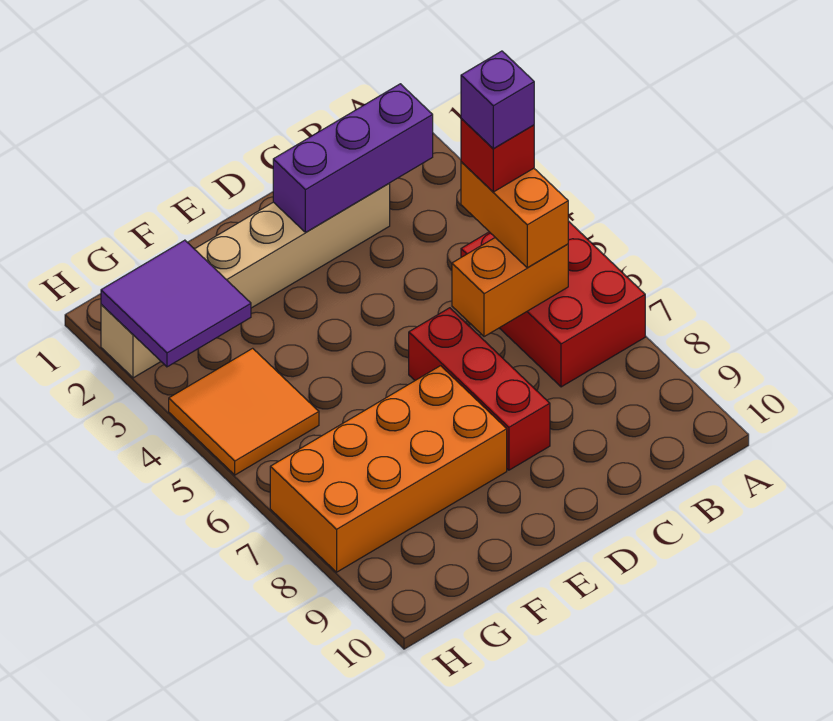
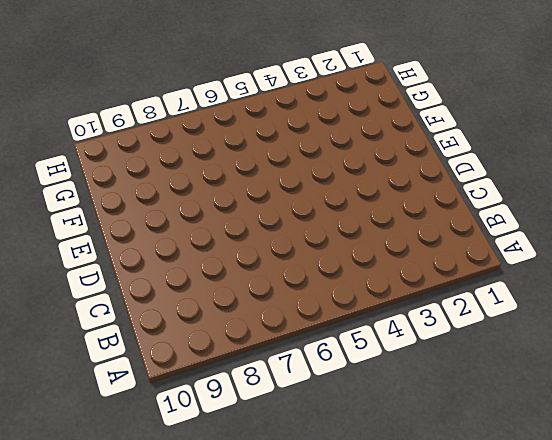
none -> red brick A5:B7 level 1
none -> tan brick C2:H2 level 1

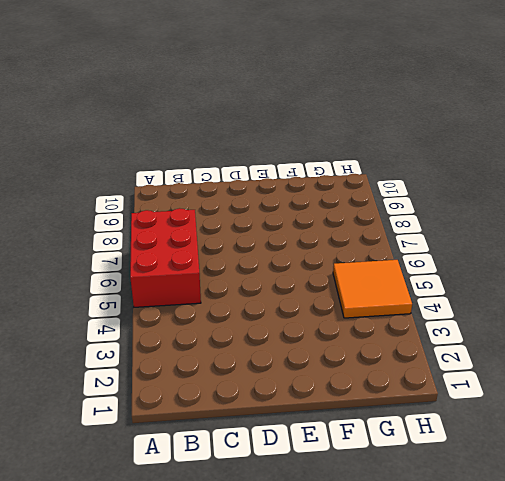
none -> tan brick C2:H2 level 1
none -> red brick D6:D8 level 1

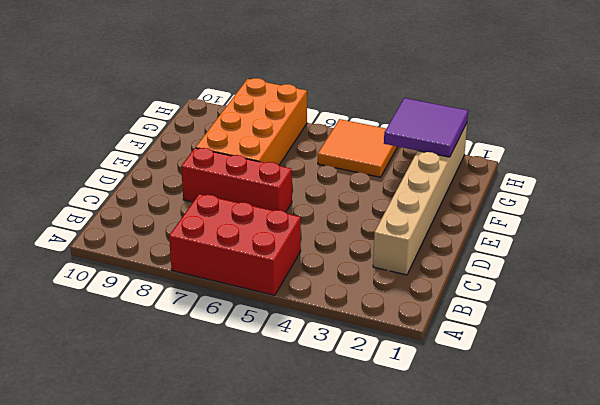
none -> purple brick B2:D2 level 2
none -> orange brick B6:C6 level 2

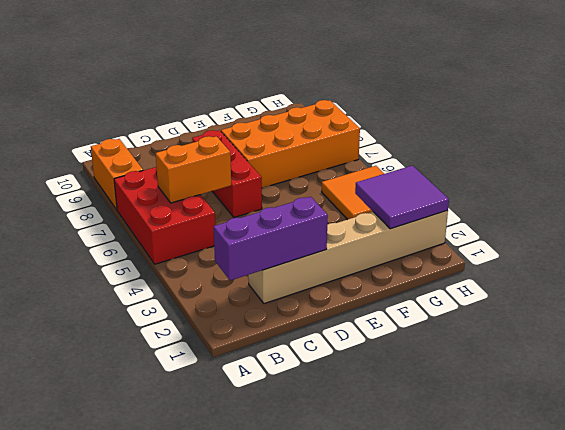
orange brick A8:A9 level 1 -> orange brick B5:B6 level 3
none -> red brick B5 level 4
none -> purple brick B5 level 5

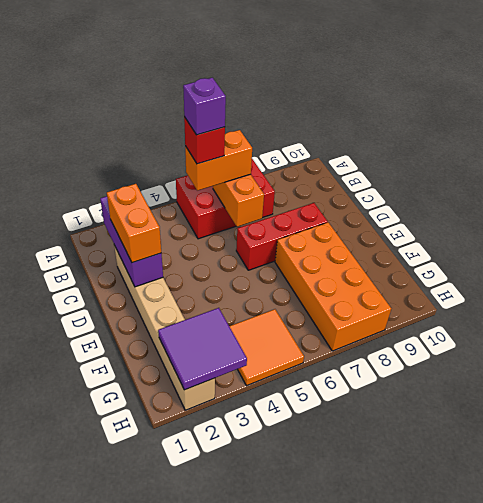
orange brick C2:D2 level 3 -> none

